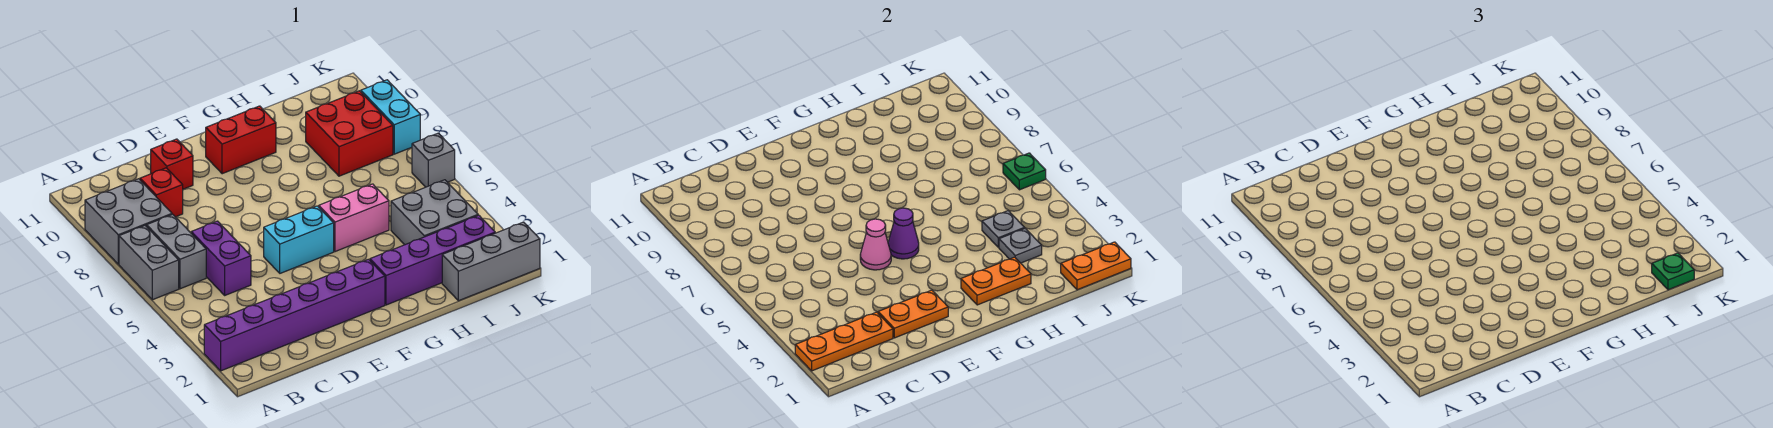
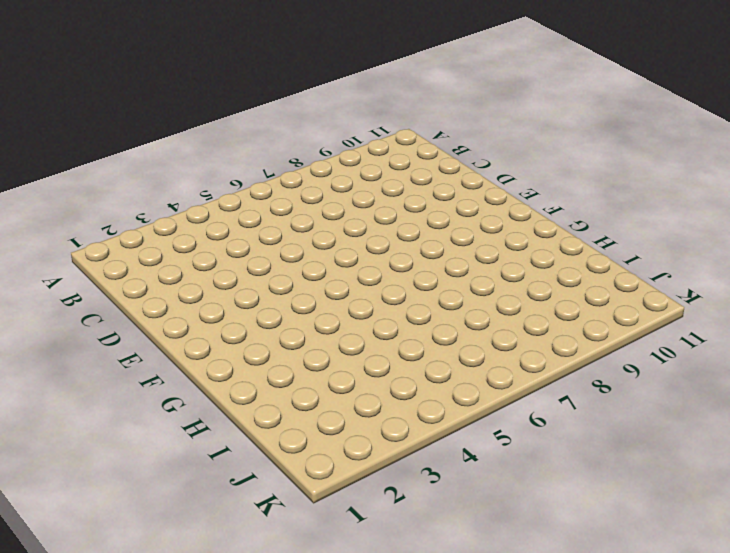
none -> purple brick A2:F2 level 1
none -> grey brick A6:A7 level 1
none -> grey brick A8:B9 level 1

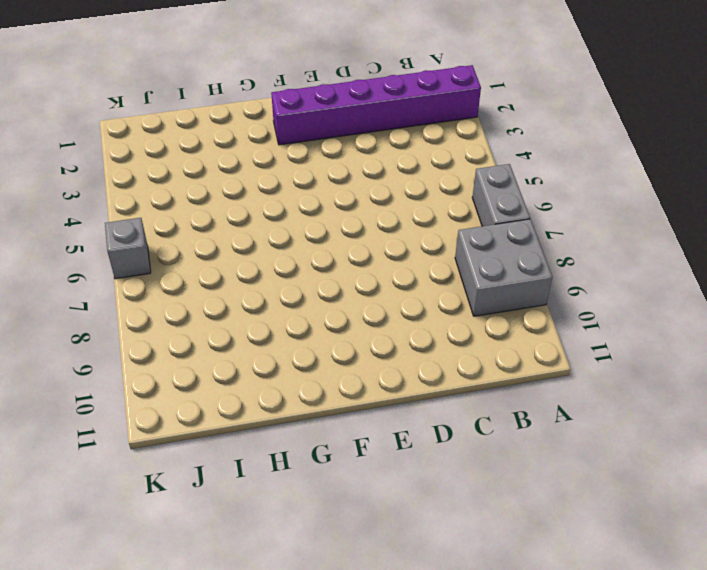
none -> grey brick B6:B7 level 1
none -> purple brick C5:C6 level 1
none -> red brick C9 level 1

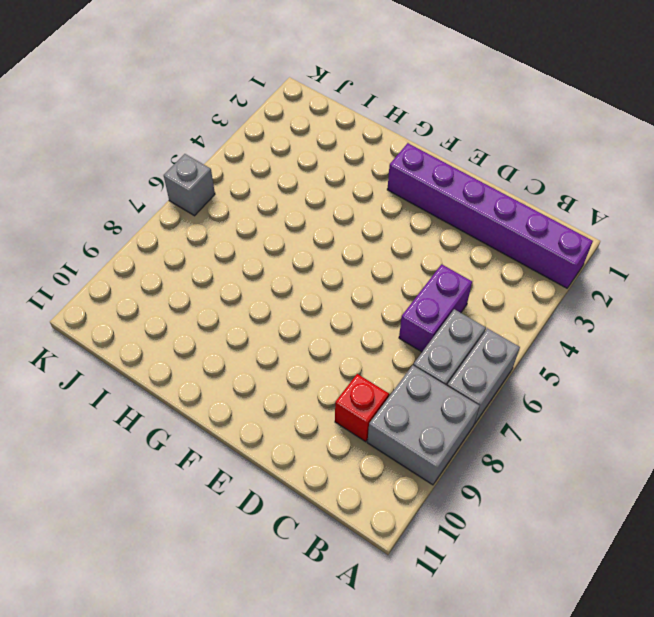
none -> red brick D10 level 1
none -> cyan brick E5:F5 level 1
none -> red brick F10:G10 level 1

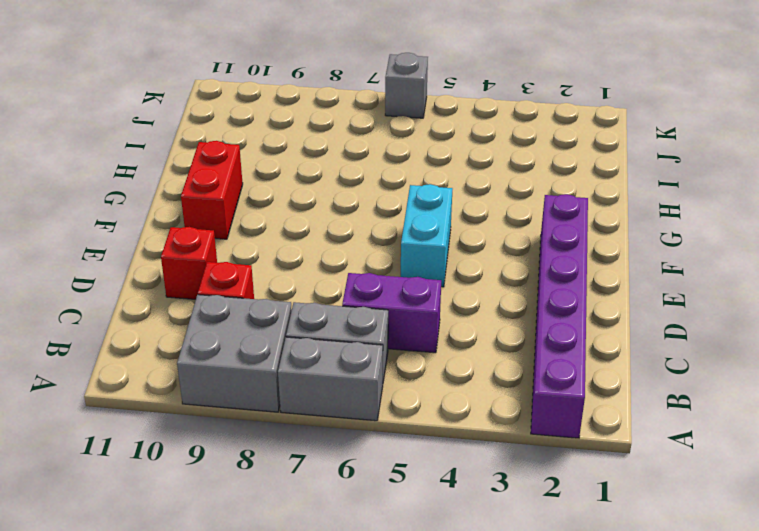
none -> purple brick G2:J2 level 1
none -> pink brick G5:H5 level 1
none -> grey brick I1:K1 level 1

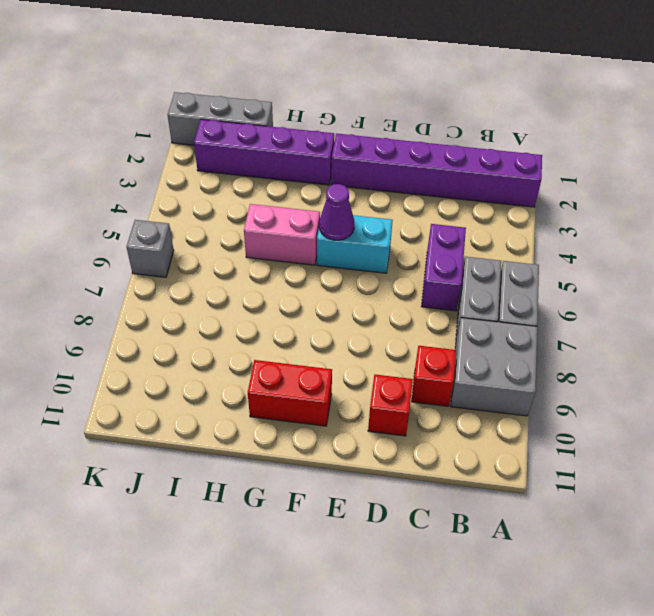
none -> grey brick I3:J4 level 1
none -> red brick I8:J9 level 1
none -> cyan brick K8:K9 level 1

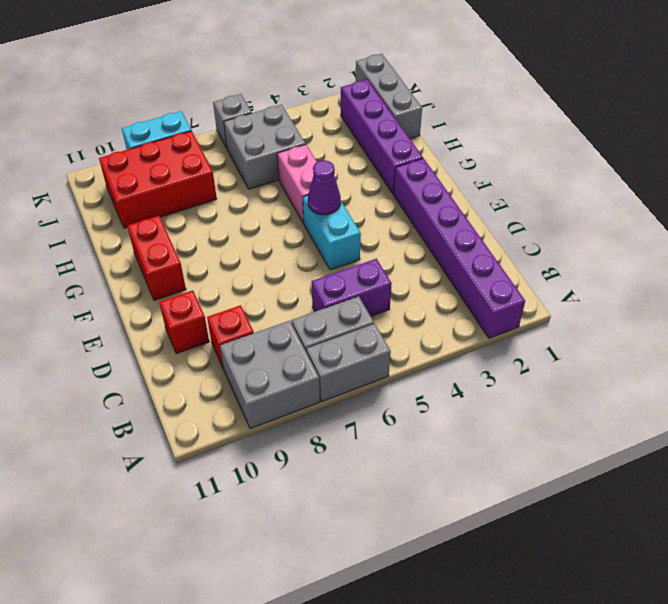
grey brick I5:J6 level 1 -> grey brick I3:J4 level 1
red brick I8:J10 level 1 -> red brick I8:J9 level 1
none -> orange plate A2:C2 level 2
none -> orange plate D2:E2 level 2
none -> pink cone E5 level 2

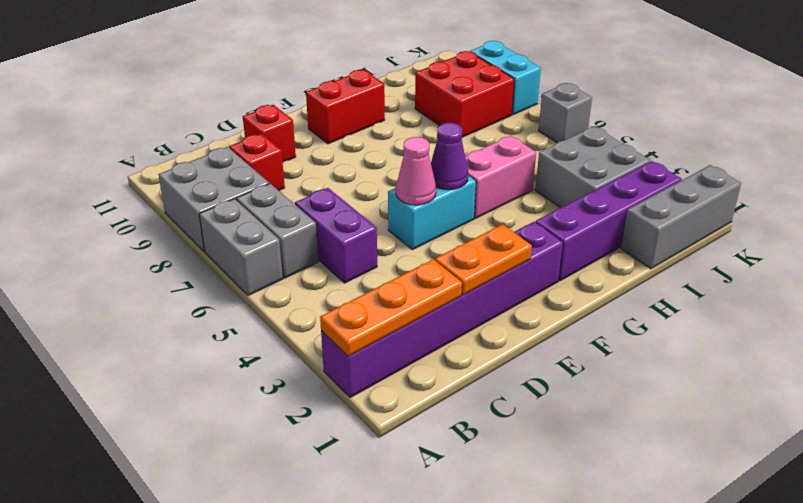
none -> orange plate G2:H2 level 2
none -> grey plate I3 level 2
none -> grey plate I4 level 2

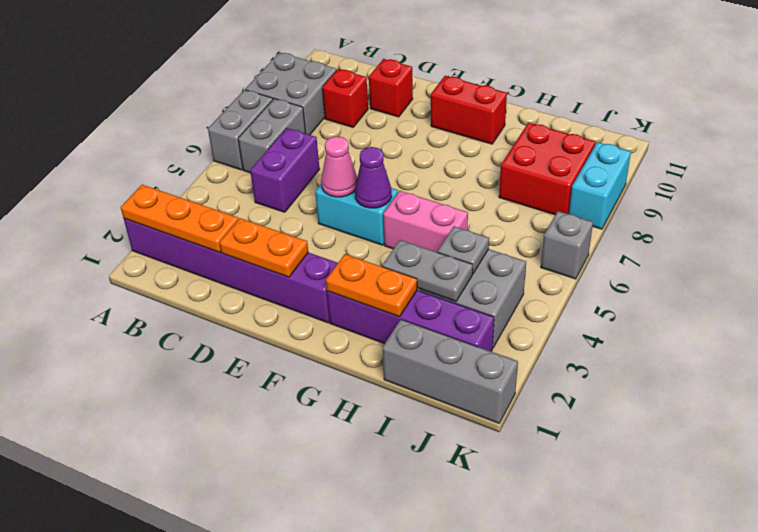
grey plate H3:I3 level 2 -> grey plate I3 level 2
none -> orange plate J1:K1 level 2
none -> green plate K6 level 2
none -> green plate J1 level 3

